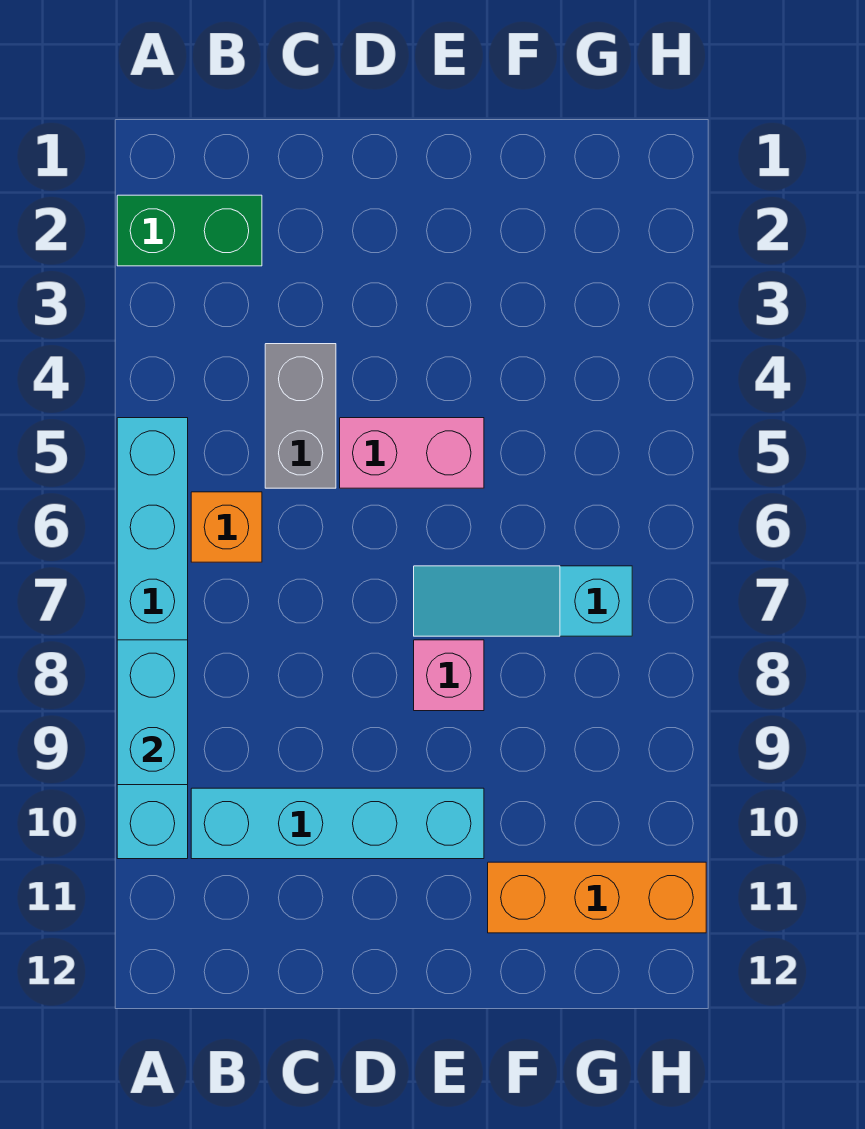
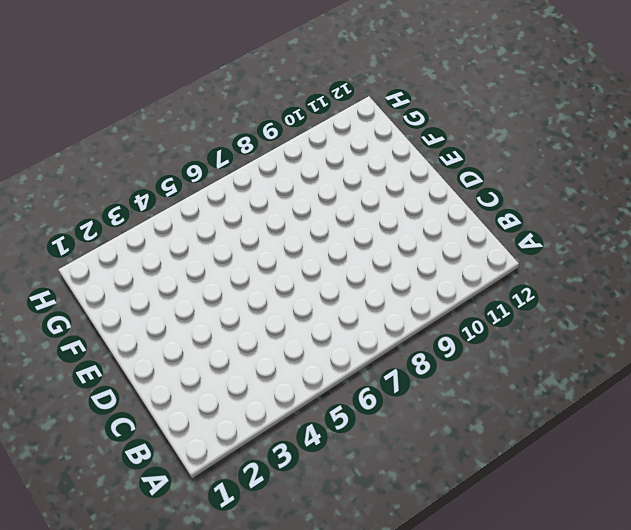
none -> green brick A2:B2 level 1
none -> cyan brick A5:A10 level 1

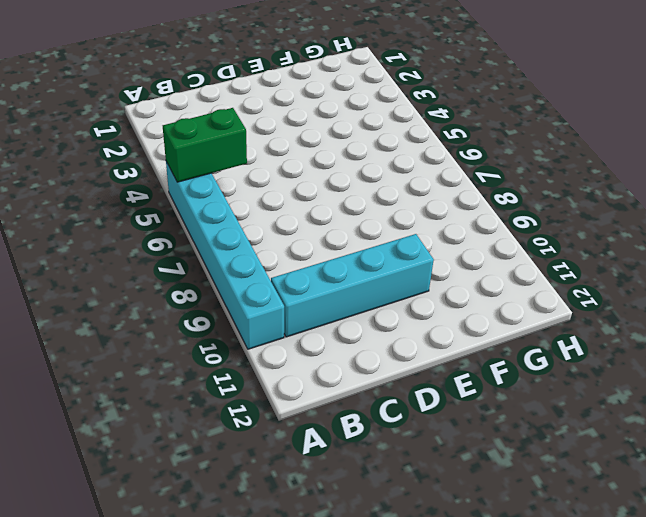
green brick A5:B5 level 2 -> green brick A2:B2 level 1
none -> orange brick B6 level 1
none -> grey brick C4:C5 level 1

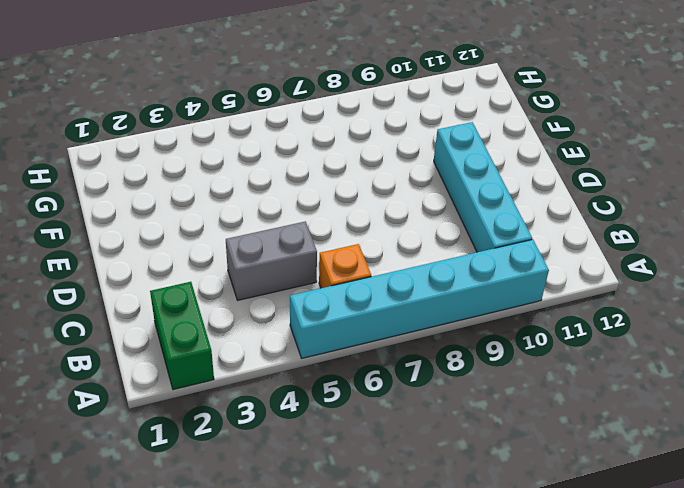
none -> pink brick D5:E5 level 1
none -> cyan slope E7:G7 level 1 top G

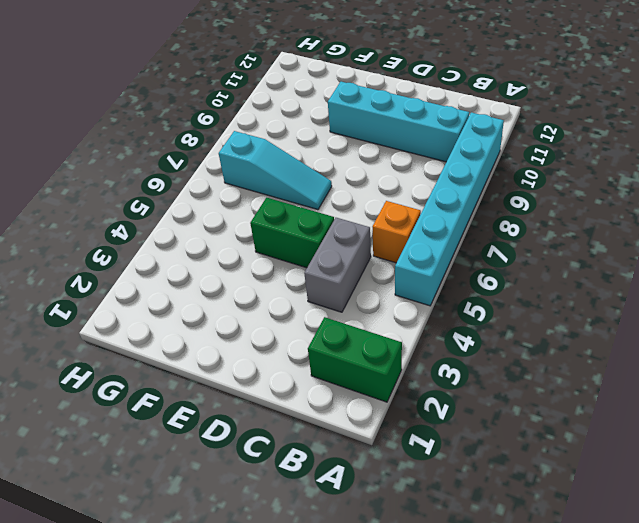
green brick D5:E5 level 1 -> pink brick D5:E5 level 1
none -> pink brick E8 level 1
none -> orange brick F11:H11 level 1

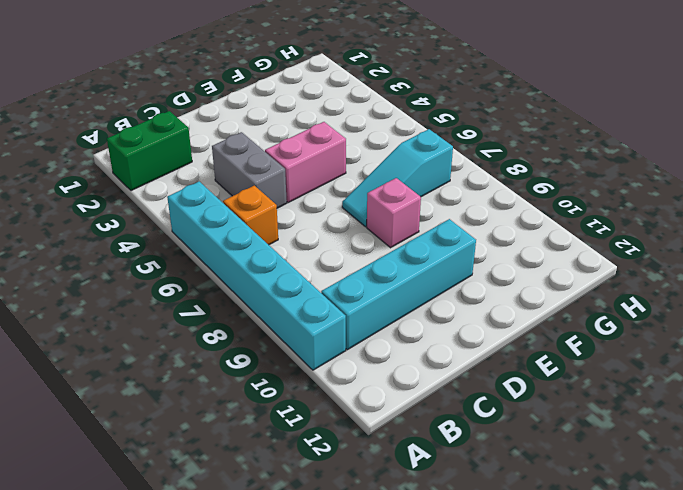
none -> orange brick F11:H11 level 1
none -> cyan brick A8:A9 level 2

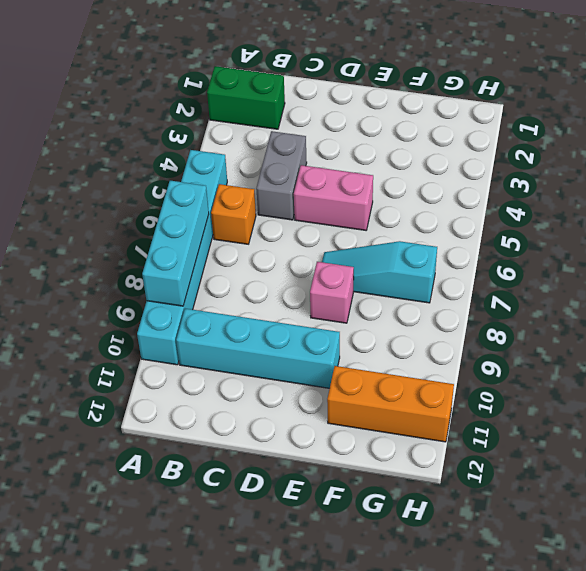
cyan brick A7:A9 level 2 -> cyan brick A8:A9 level 2

